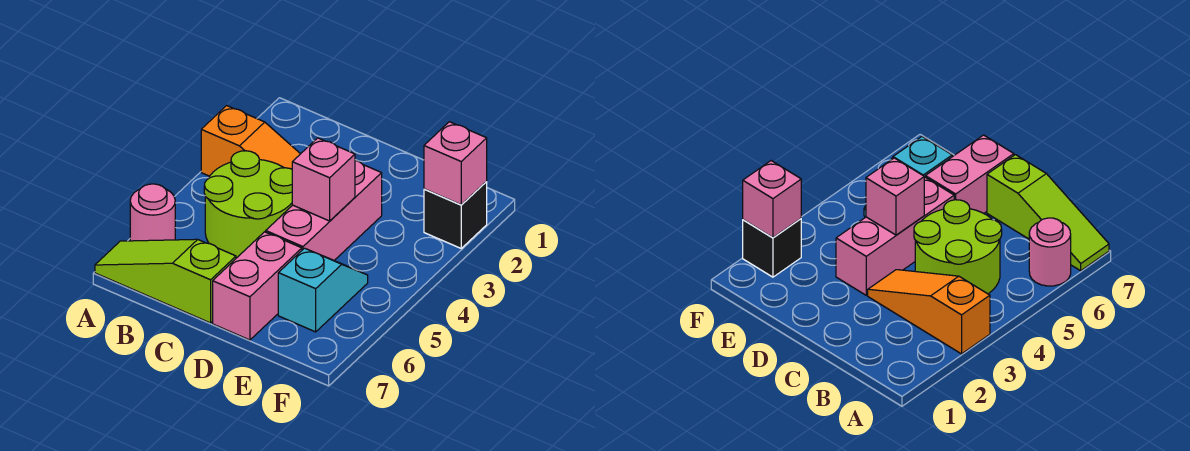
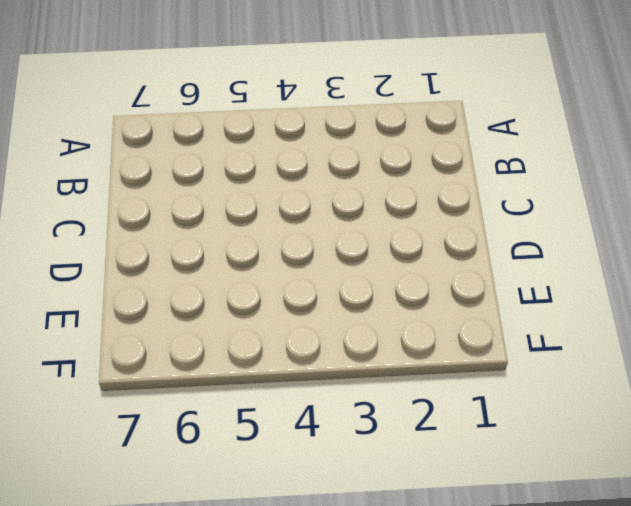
none -> orange slope A3:C3 level 1 top A
none -> pink round brick A6 level 1

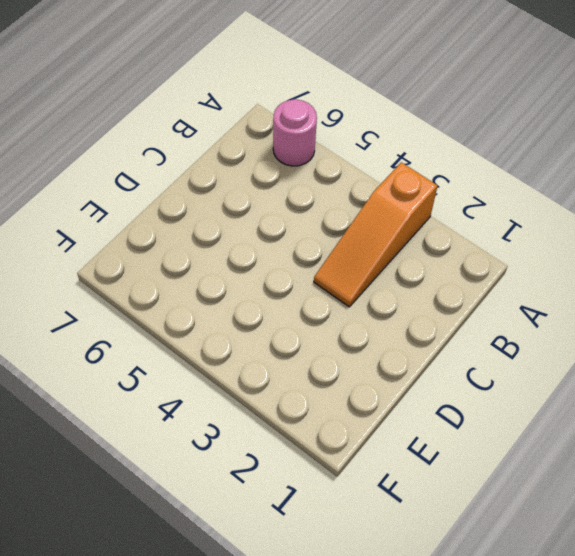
none -> lime slope A7:C7 level 1 top C
none -> lime round brick B4:C5 level 1

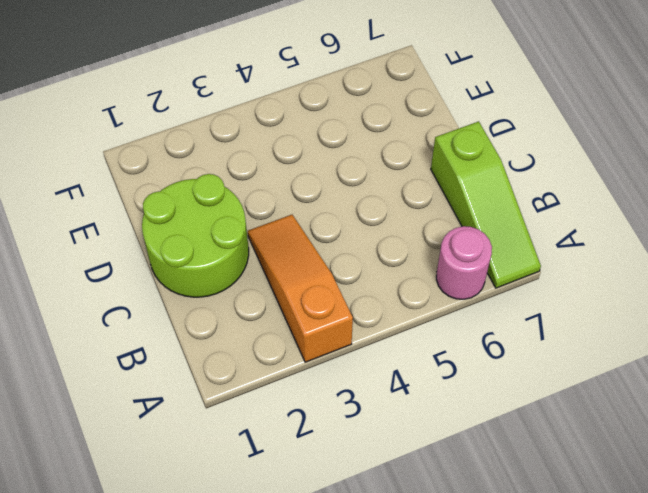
lime round brick C1:D2 level 1 -> lime round brick B4:C5 level 1
none -> pink brick D3:D5 level 1
none -> pink brick D6:D7 level 1

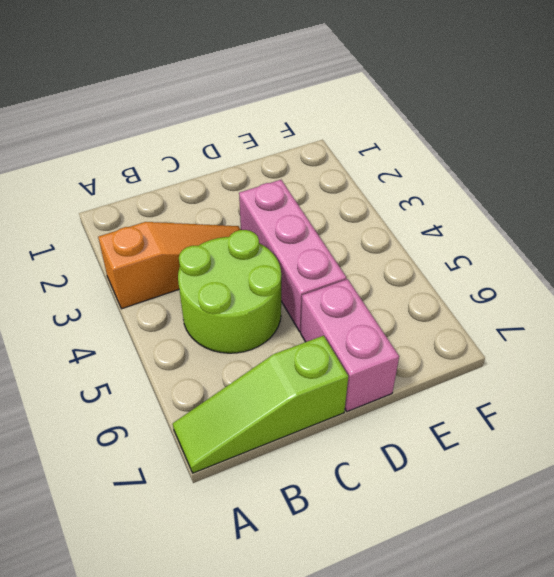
none -> pink round brick A6 level 1
none -> cyan slope E5:E6 level 1 top 6

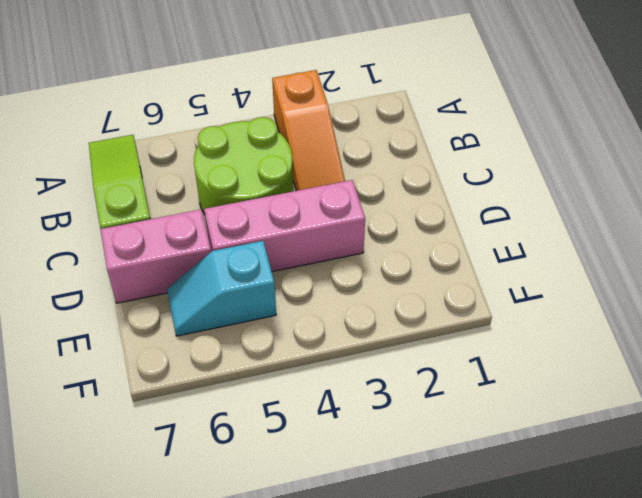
cyan slope E5:E6 level 1 top 5 -> cyan slope E5:E6 level 1 top 6
none -> pink round brick A6 level 1
none -> black brick F2 level 1

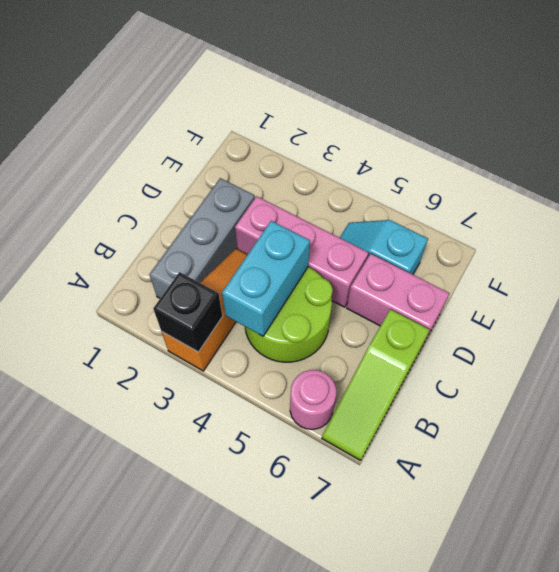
black brick A3 level 2 -> black brick F2 level 1
grey brick B2:D2 level 1 -> none
cyan brick B4:C4 level 2 -> none
none -> pink brick D4 level 2
none -> pink brick F2 level 2

